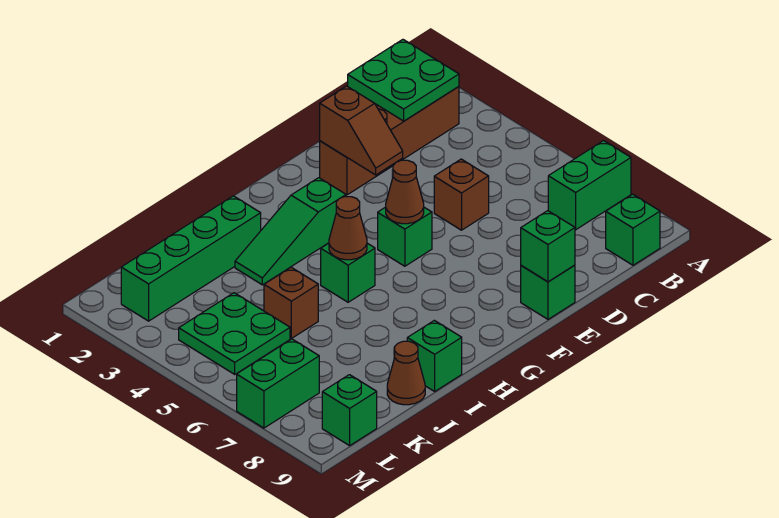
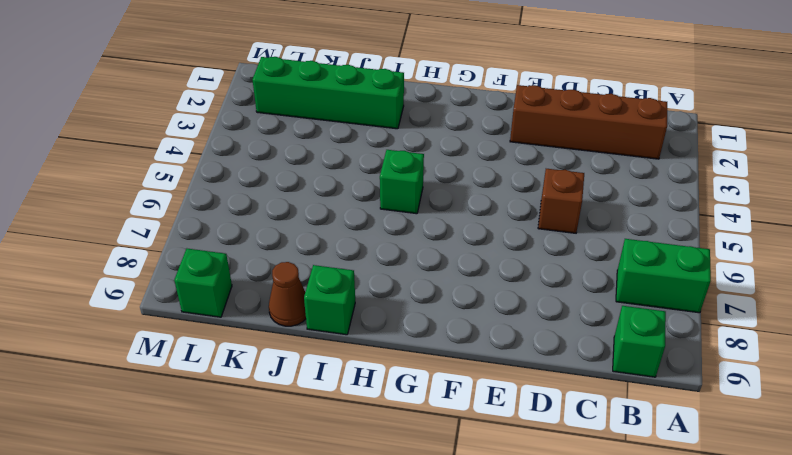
none -> green brick E9 level 1
none -> green brick F5 level 1
none -> green slope G3:I3 level 1 top G

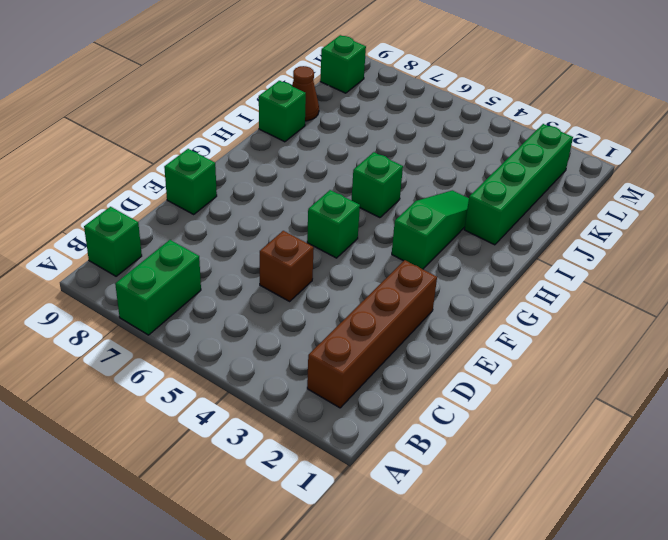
none -> brown brick J5 level 1
none -> green plate K4:L5 level 1
none -> green brick L7:M7 level 1

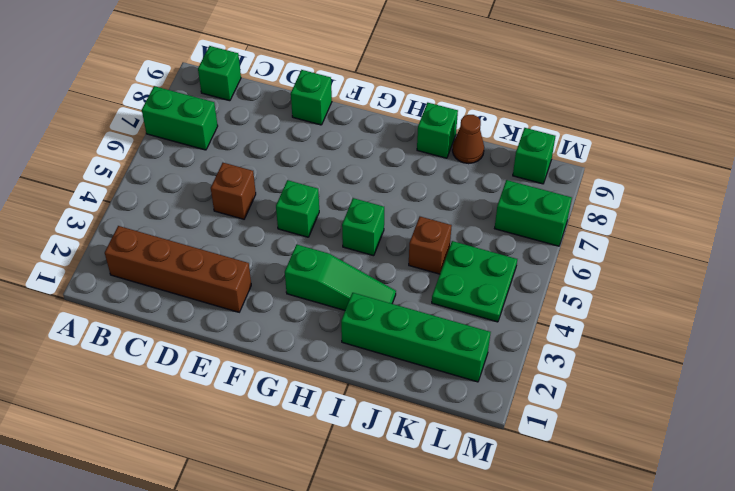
none -> green plate B1:C2 level 2
none -> brown slope E2:E3 level 2 top 2
none -> green brick E9 level 2

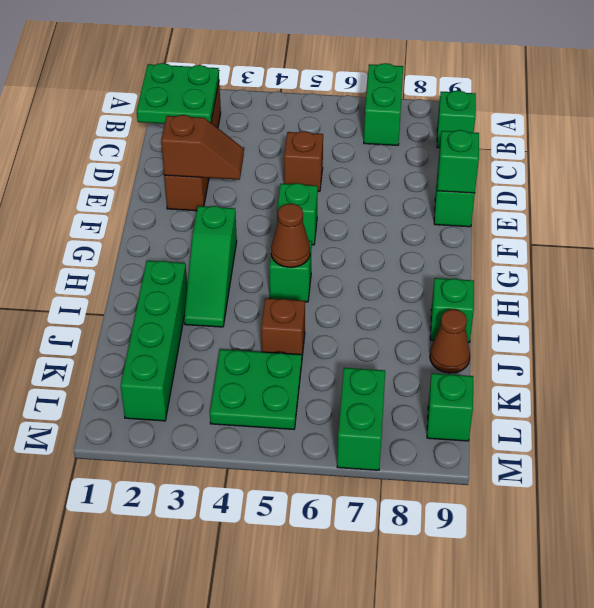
none -> brown cone F5 level 2

